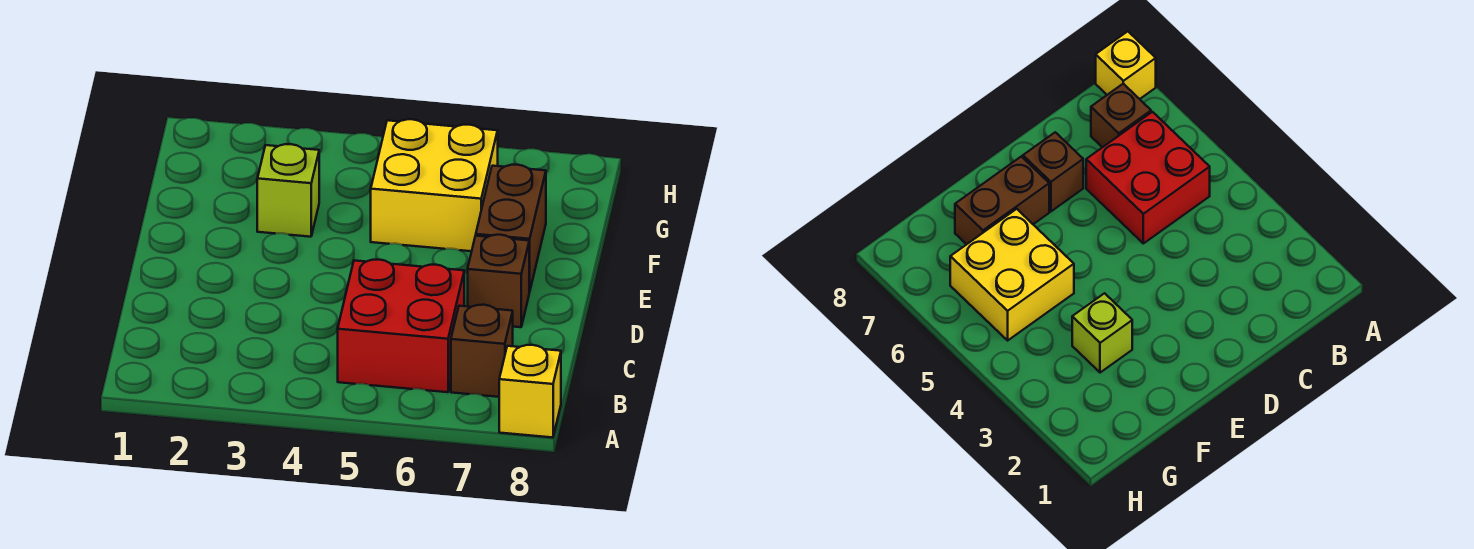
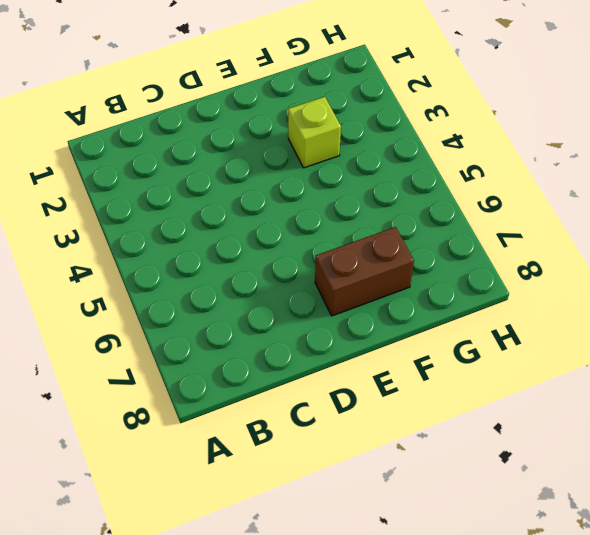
none -> yellow brick A8 level 1
none -> red brick B5:C6 level 1

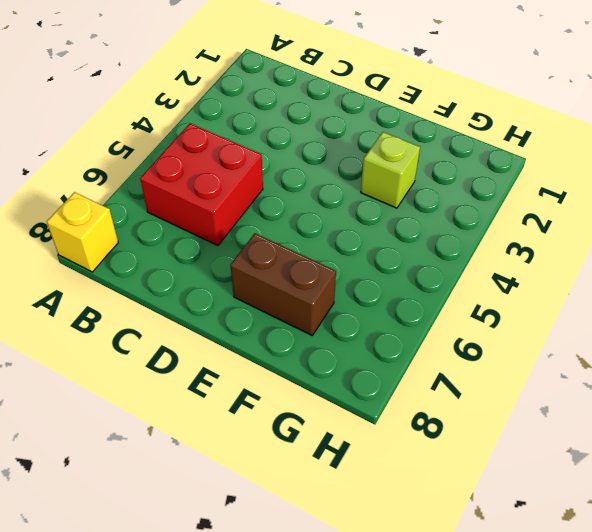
none -> brown brick B7 level 1
none -> brown brick D7 level 1

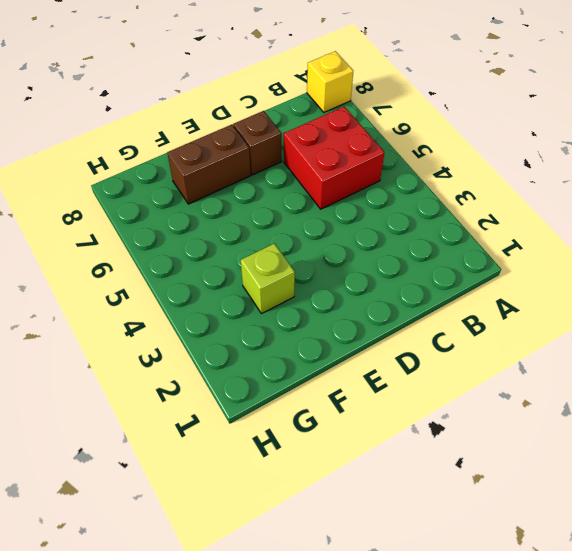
none -> brown brick B7 level 1
none -> yellow brick F5:G6 level 1

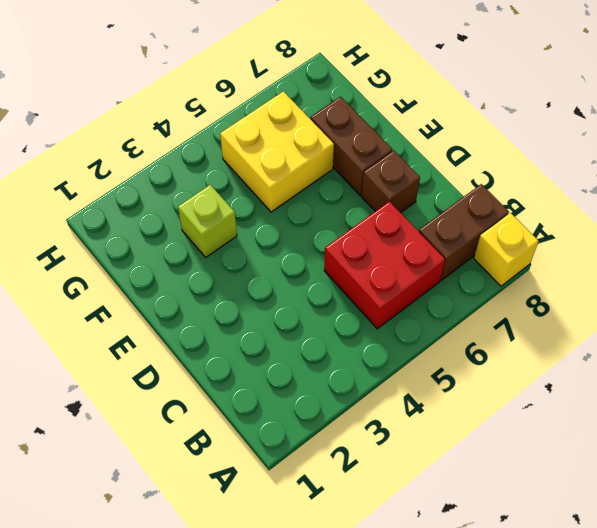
brown brick B7:B8 level 1 -> brown brick B7 level 1

